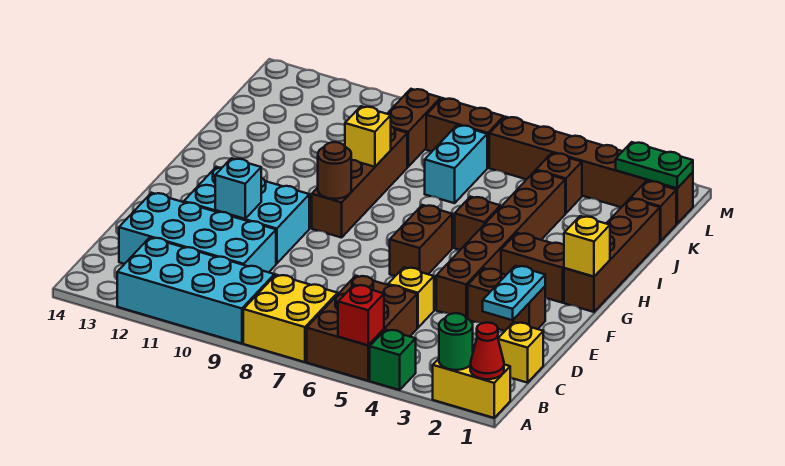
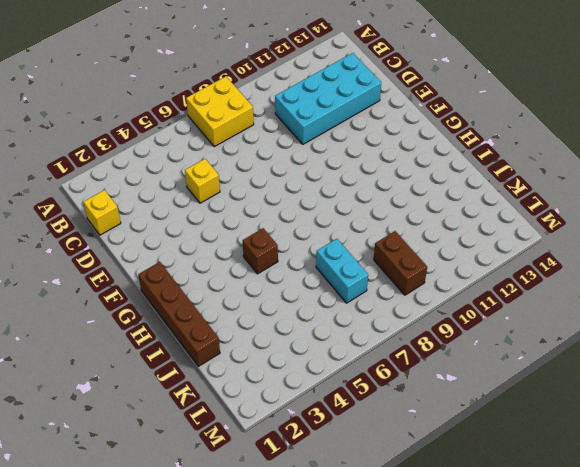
none -> yellow brick A1:A2 level 1
none -> green brick A4 level 1
none -> brown brick A5:C6 level 1
none -> cyan brick A9:B12 level 1

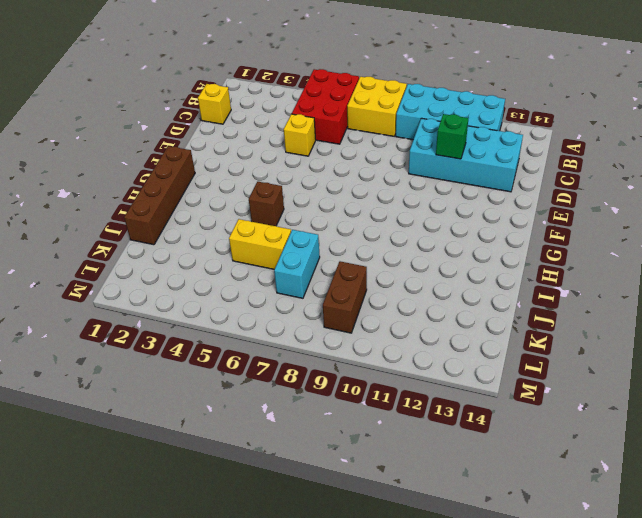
red brick A5:C6 level 1 -> brown brick A5:C6 level 1
green brick D11 level 2 -> green brick A4 level 1
yellow brick J5:J6 level 1 -> yellow brick A1:A2 level 1
none -> brown brick E2:E3 level 1
none -> brown brick E4:J4 level 1
none -> cyan brick E10:F12 level 1
none -> brown brick F6:G6 level 1

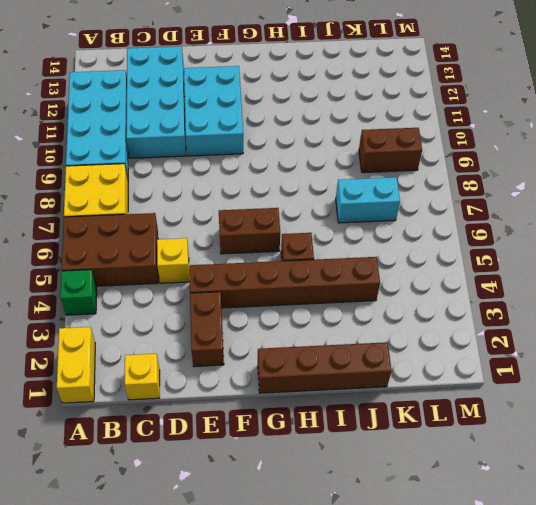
none -> brown brick G2:G3 level 1
none -> brown brick G9:J9 level 1
none -> brown brick K1 level 1
none -> brown brick K4 level 1

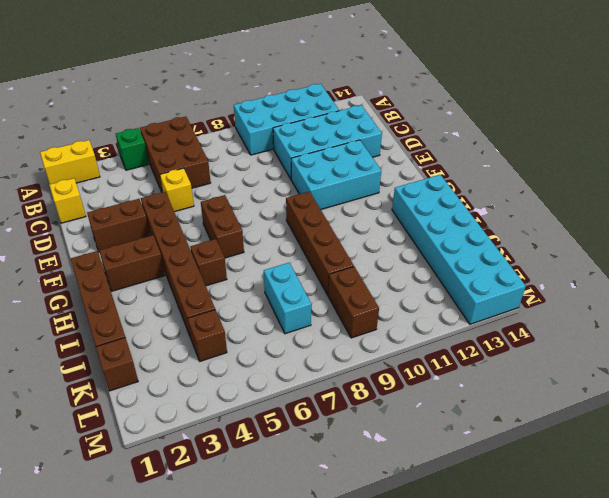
cyan brick H13:M14 level 1 -> none
none -> yellow brick A7:B8 level 1
none -> brown brick L1:L6 level 1
none -> brown brick L7:L8 level 1
none -> red cone A1 level 2

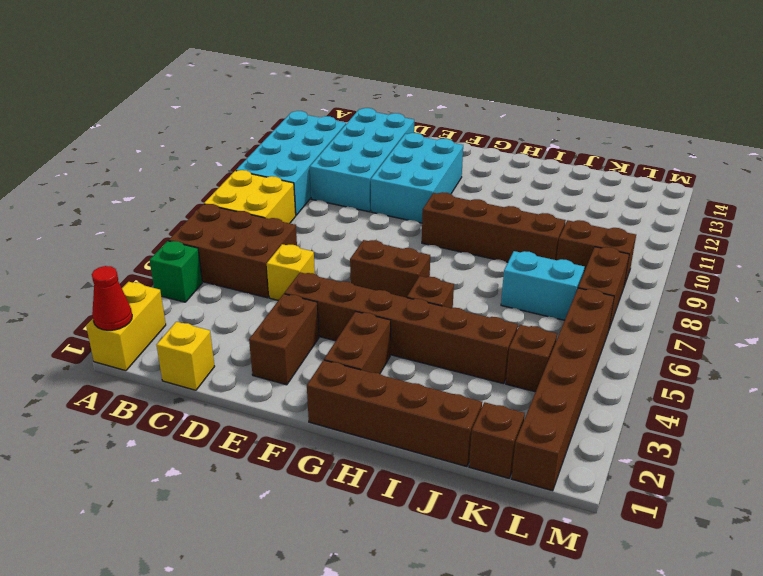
none -> green round brick A2 level 2
none -> red brick A5 level 2
none -> cyan plate D2:E2 level 2
none -> cyan brick E11 level 2

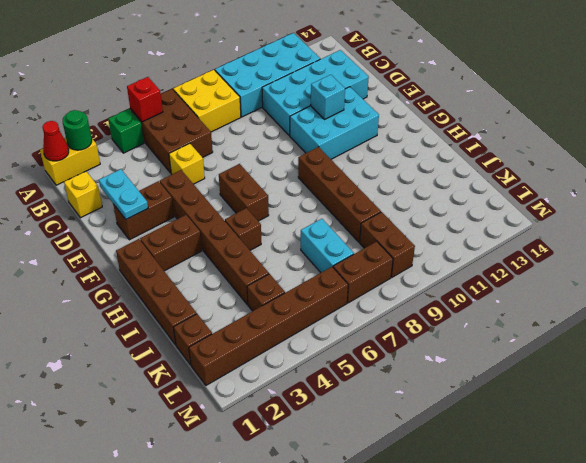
none -> yellow brick G1 level 2
none -> brown round brick G9 level 2
none -> yellow brick I9 level 2
none -> green plate L1:L2 level 2

